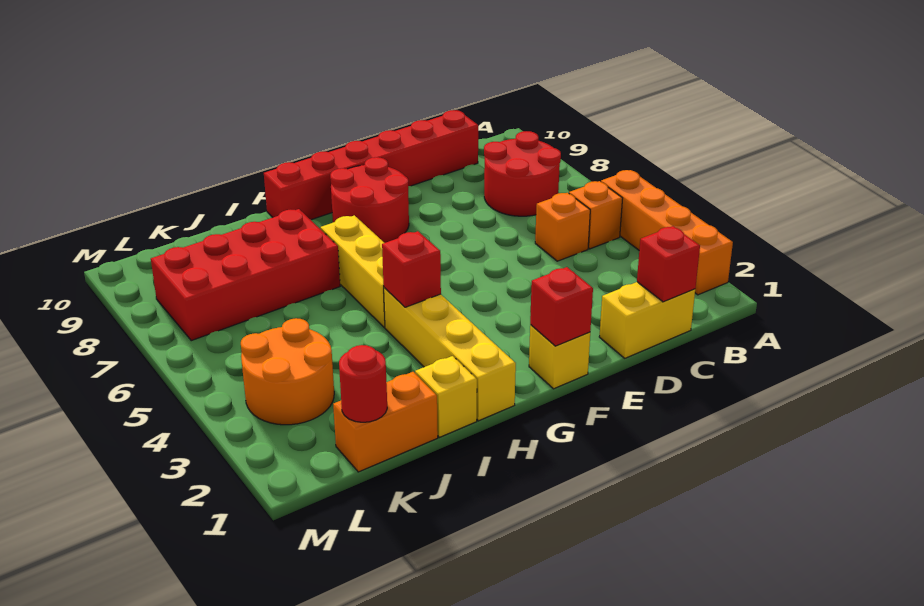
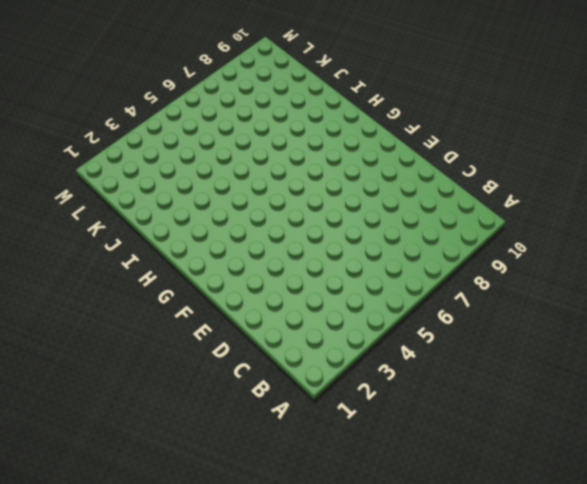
none -> orange brick A2:A5 level 1
none -> orange brick B5 level 1
none -> red round brick B7:C8 level 1

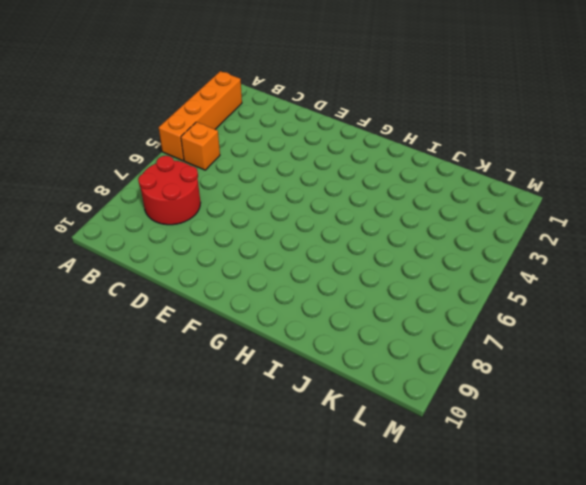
none -> yellow brick C1:D1 level 1
none -> orange brick C5 level 1
none -> red brick C10:H10 level 1

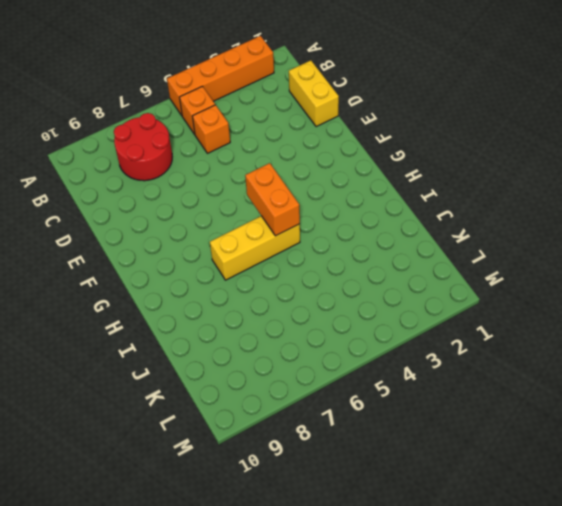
orange brick G5:H5 level 2 -> orange brick J1:K1 level 1
none -> red brick C10:H10 level 1
none -> yellow brick F1 level 1
none -> red round brick F8:G9 level 1

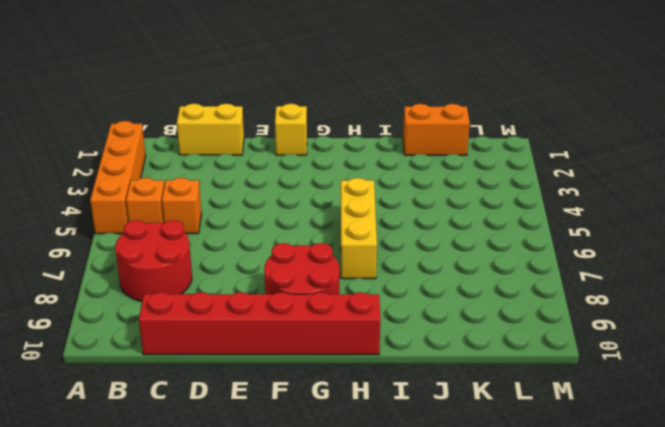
none -> yellow brick H1:H4 level 1
none -> yellow brick I1 level 1
none -> red brick I7:L8 level 1

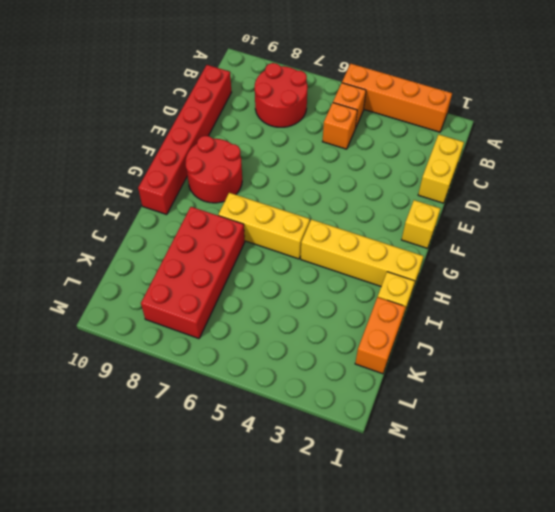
none -> orange round brick K3:L4 level 1
none -> red brick C1 level 2
none -> red brick F1 level 2

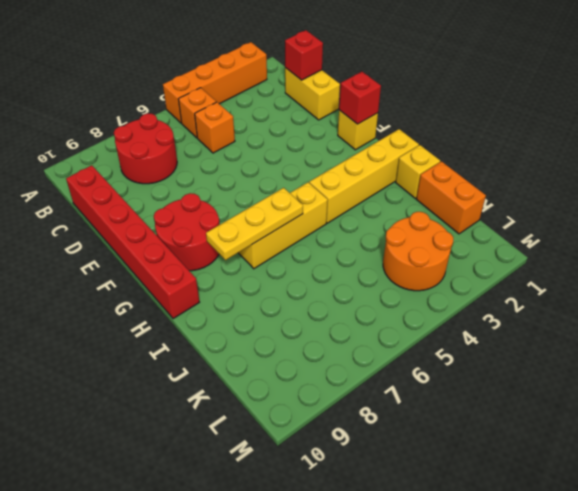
yellow plate H6:H8 level 2 -> none
none -> red brick I7:L8 level 1
none -> red brick H4 level 2
none -> red round brick K1 level 2

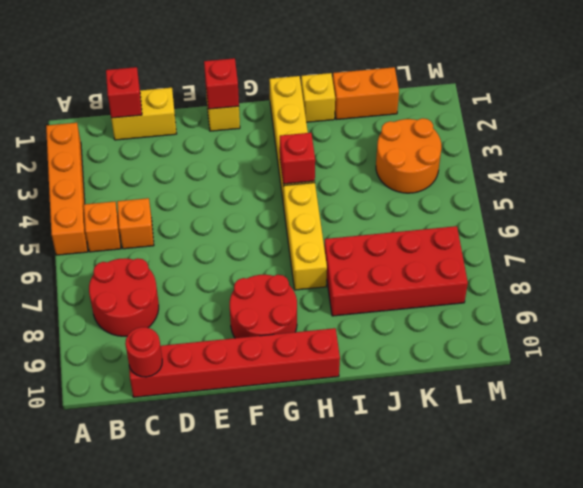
red round brick C10 level 2 -> red round brick K1 level 2

